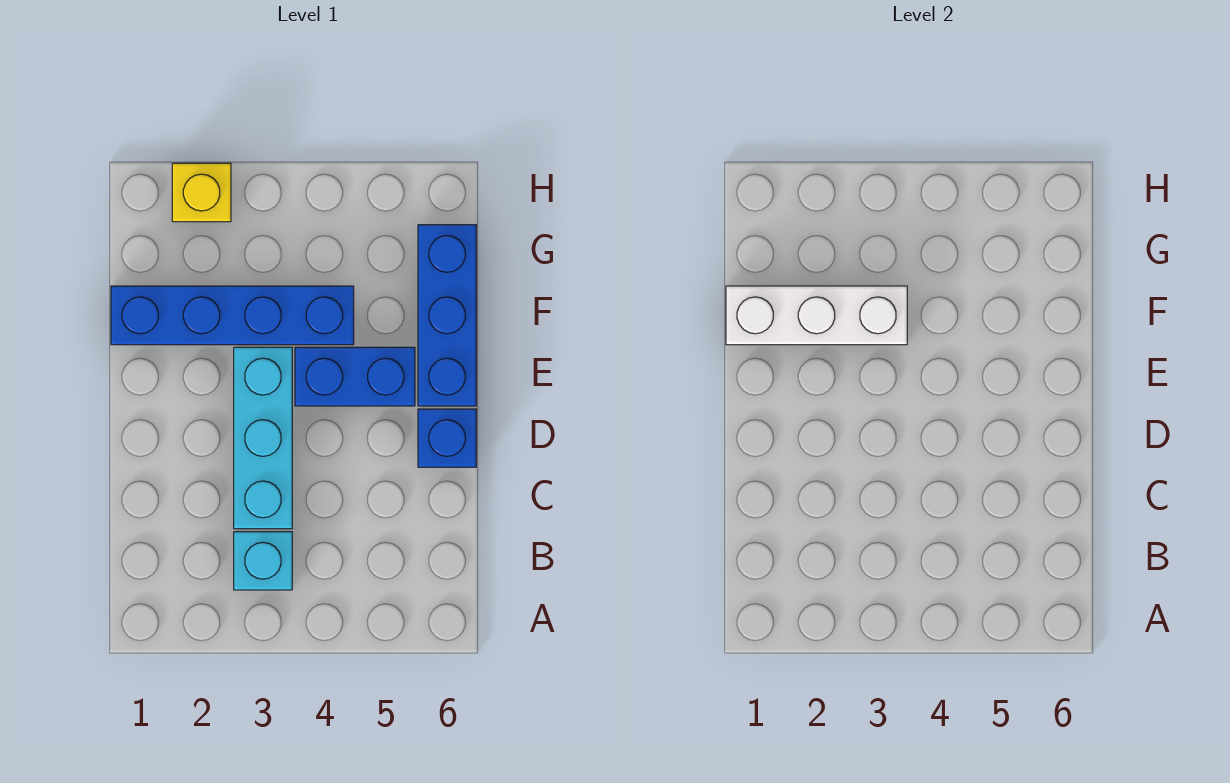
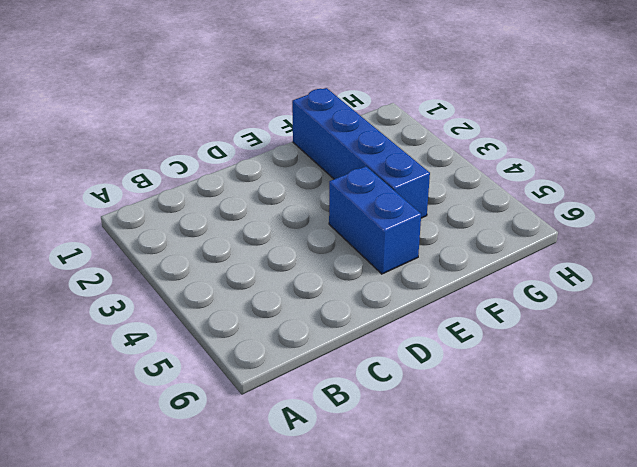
none -> cyan brick B3 level 1
none -> cyan brick C3:E3 level 1

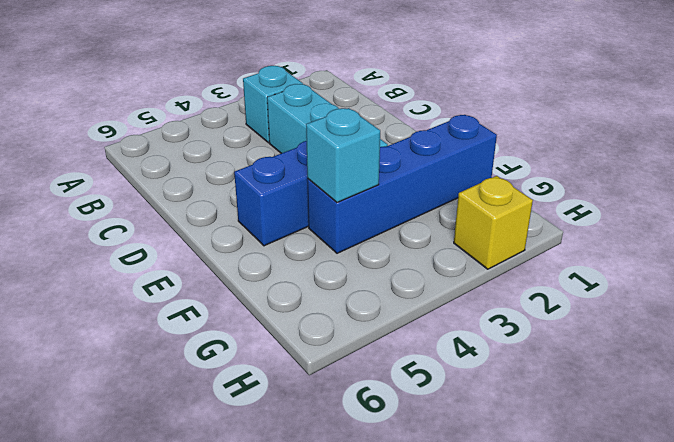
cyan brick F4 level 2 -> none
none -> blue brick D6 level 1
none -> blue brick E6:G6 level 1

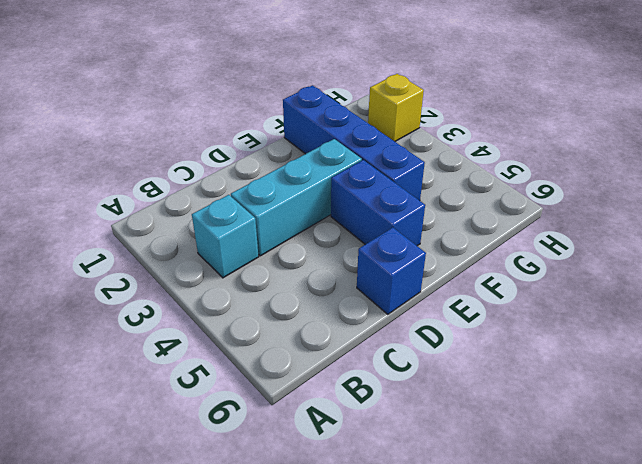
none -> blue brick E6:G6 level 1
none -> white brick F1:F3 level 2

